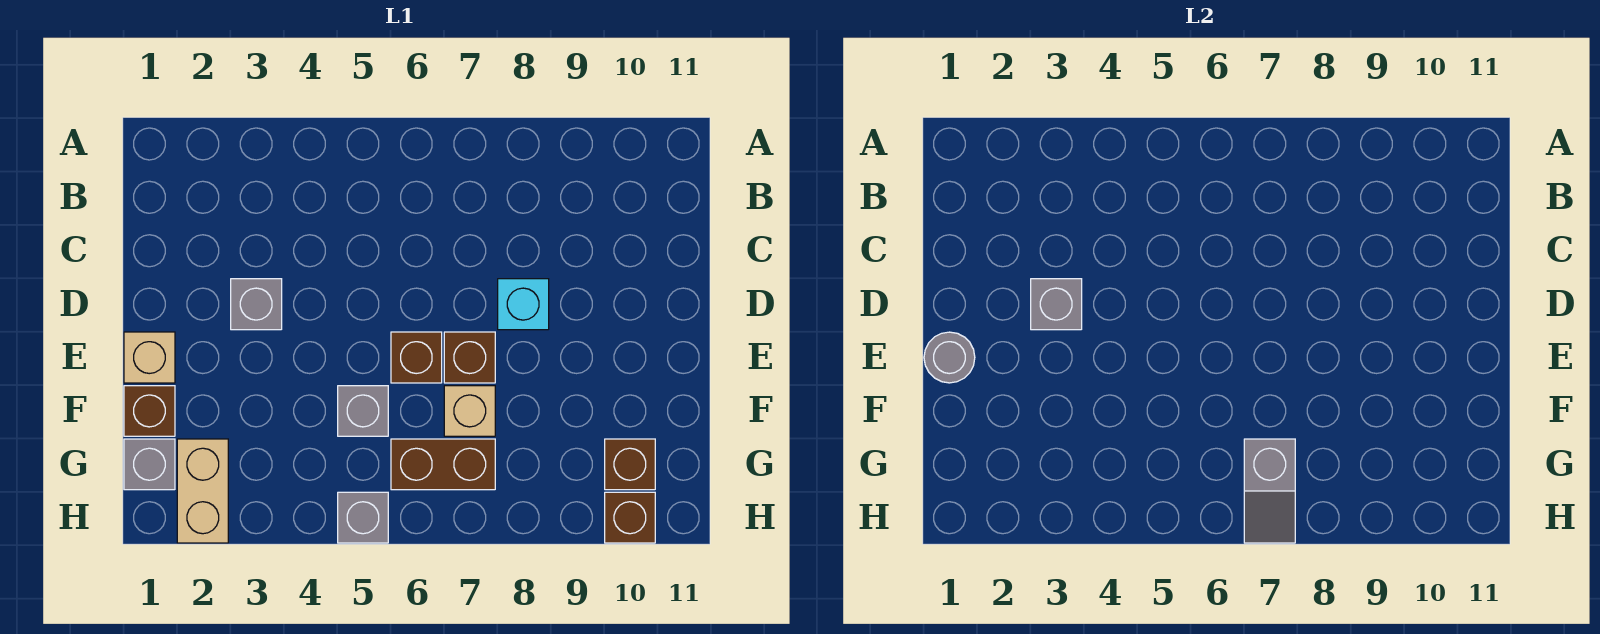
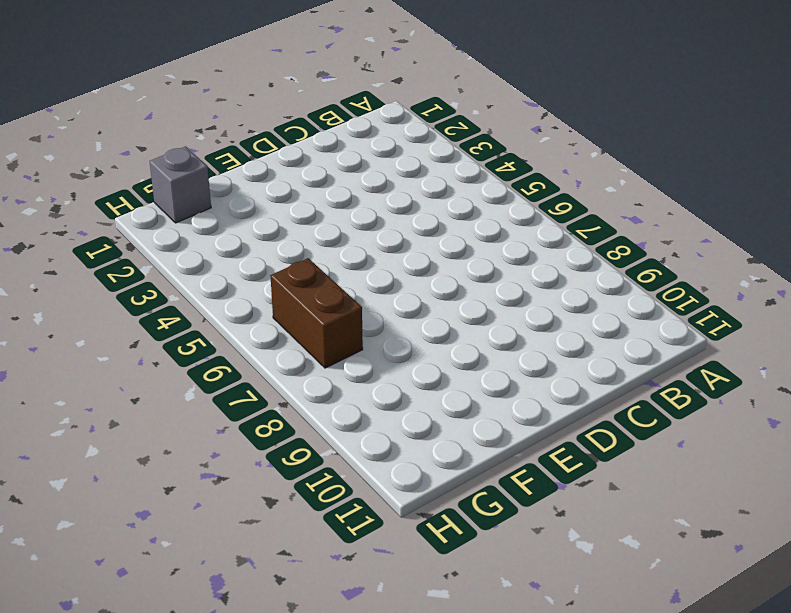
none -> grey brick D3 level 1
none -> cyan brick D8 level 1
none -> tan brick E1 level 1

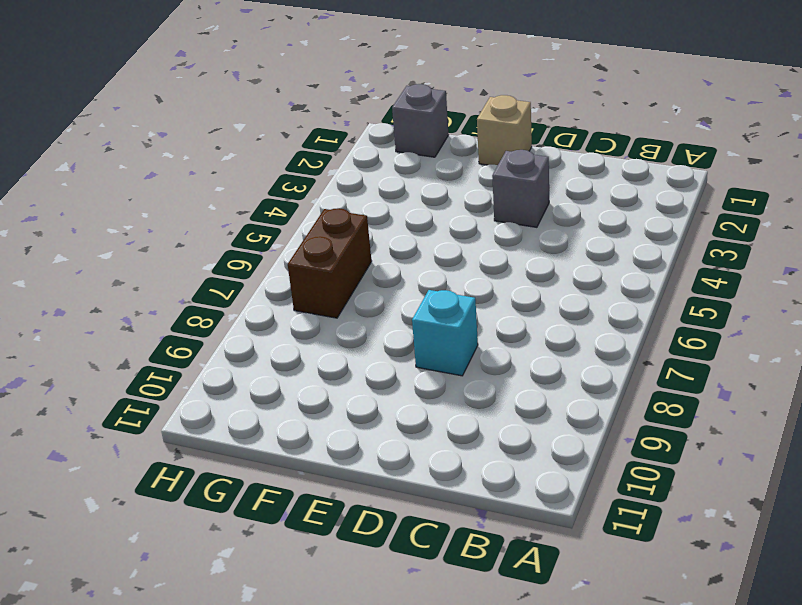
none -> brown brick E6 level 1
none -> brown brick E7 level 1
none -> brown brick F1 level 1

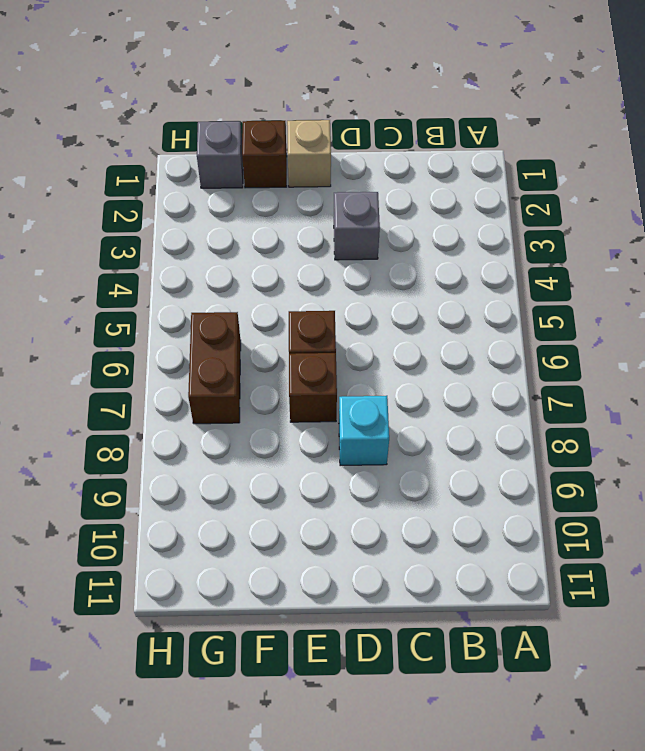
none -> grey brick F5 level 1
none -> tan brick F7 level 1
none -> tan brick G2:H2 level 1

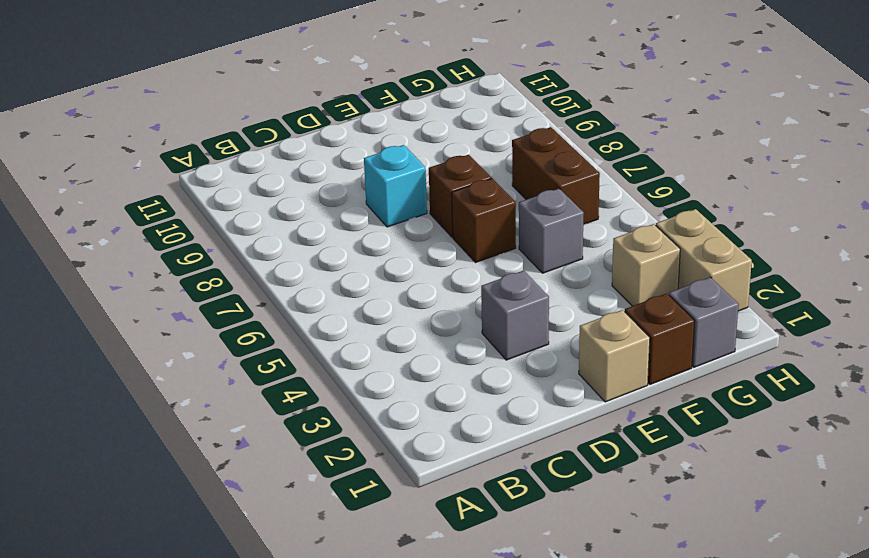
tan brick G3 level 1 -> tan brick F7 level 1
tan brick H2:H3 level 1 -> tan brick G2:H2 level 1
none -> brown brick G10 level 1
none -> grey brick H5 level 1
none -> brown brick H10 level 1

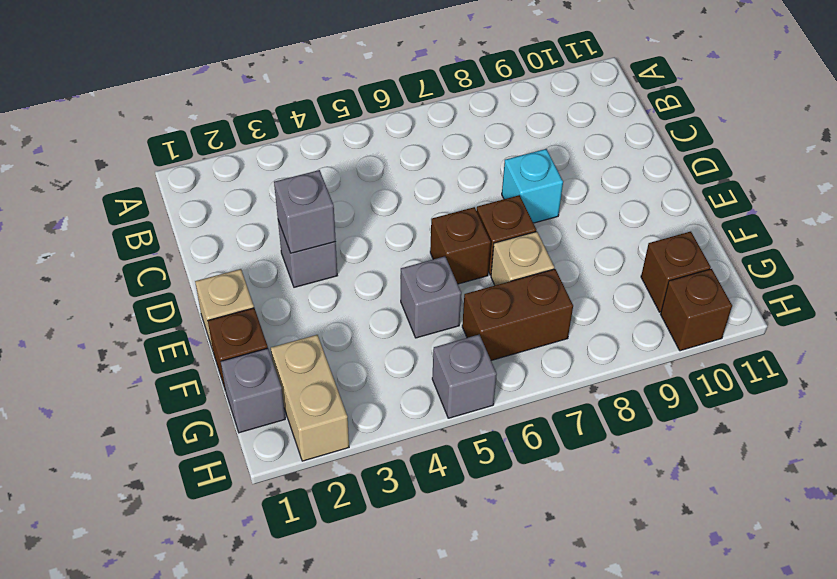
none -> grey round brick E1 level 2
none -> grey slope G7:H7 level 2 top G

